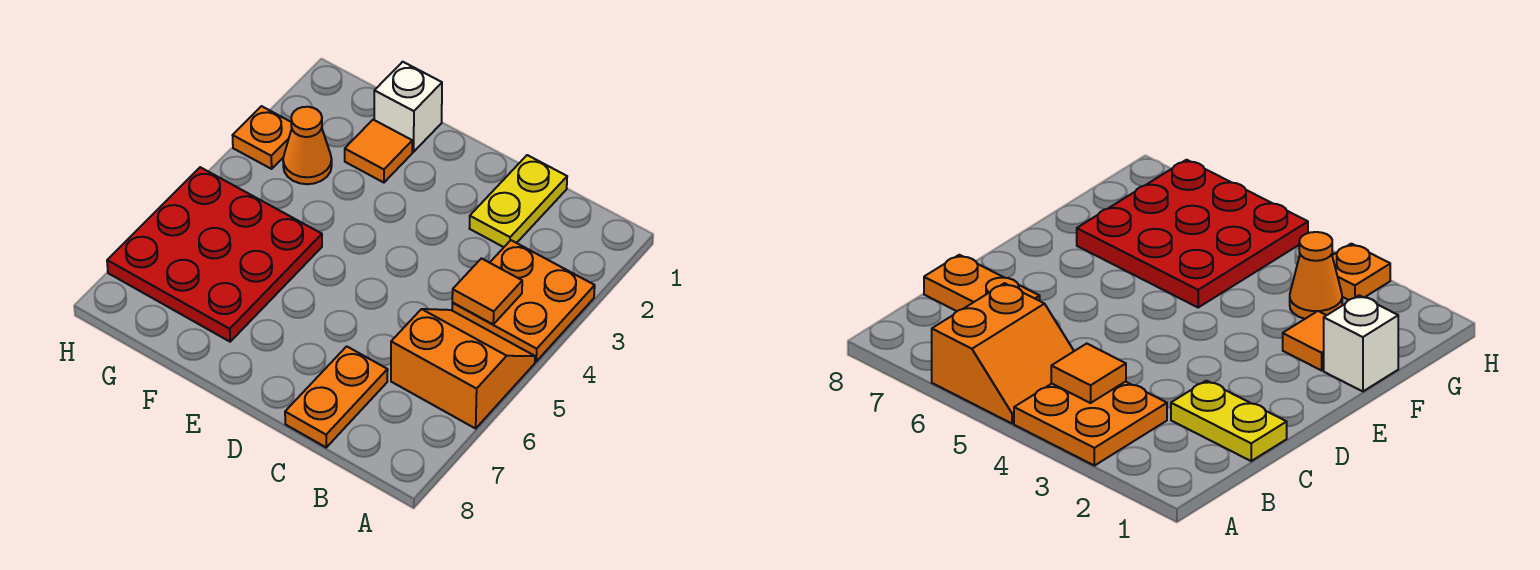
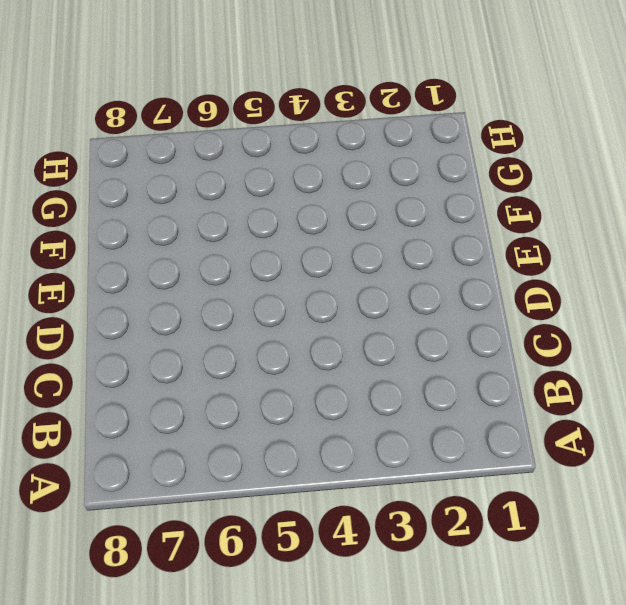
none -> orange plate A3:B4 level 1
none -> orange slope A5:B6 level 1 top 6

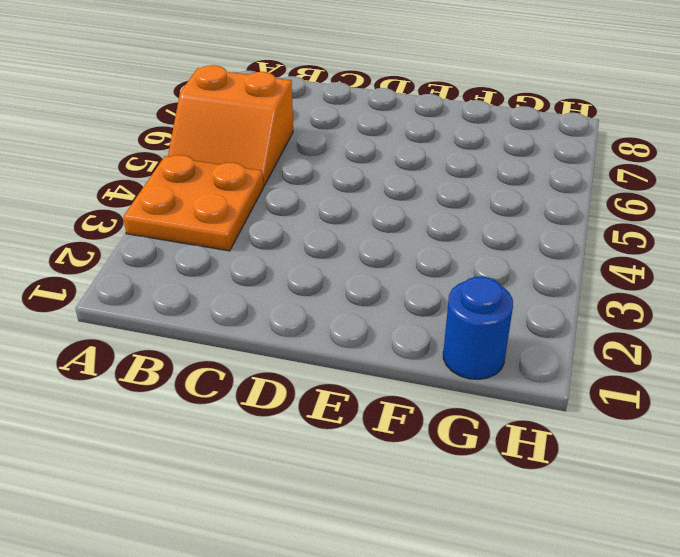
blue round brick G1 level 1 -> none
none -> yellow plate C1:C2 level 1
none -> orange plate C7:C8 level 1

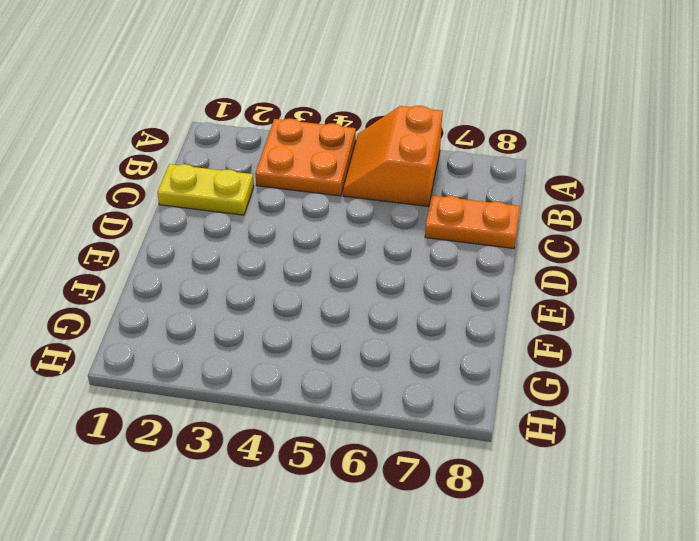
none -> white brick F1 level 1
none -> orange tile F2 level 1

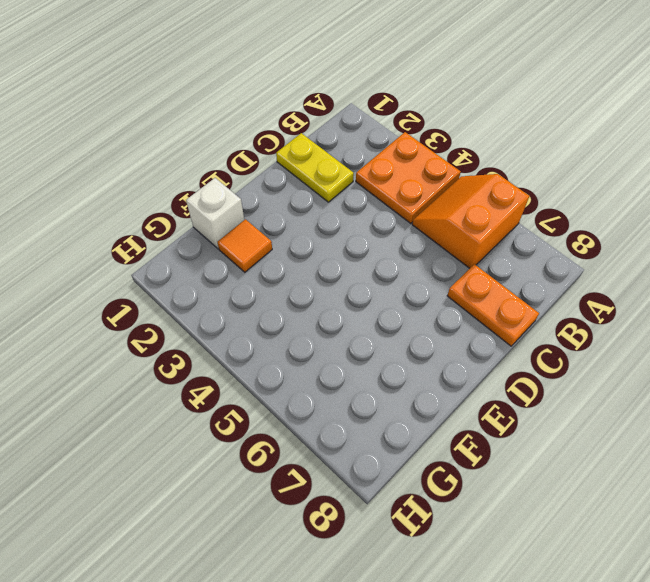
none -> red plate F5:H7 level 1
none -> orange cone G3 level 1

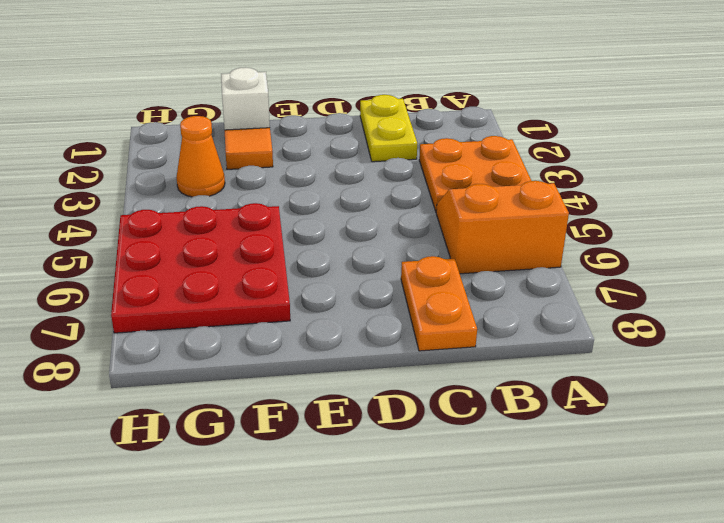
none -> orange plate H3 level 1
none -> orange tile B4 level 2

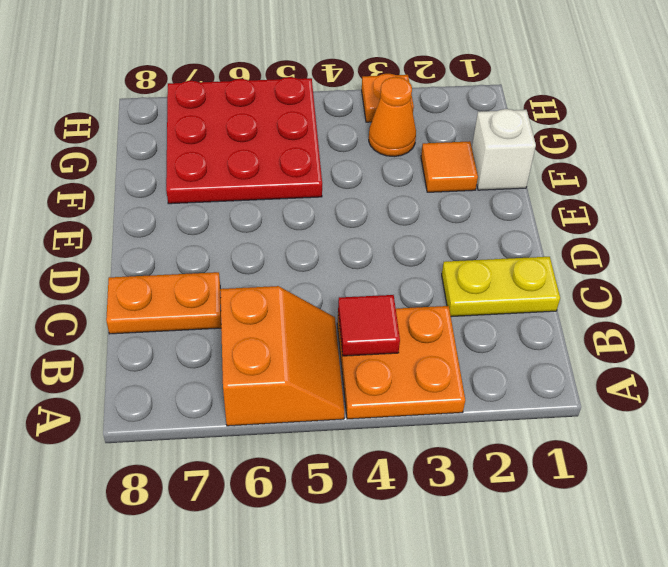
red tile B4 level 2 -> orange tile B4 level 2

